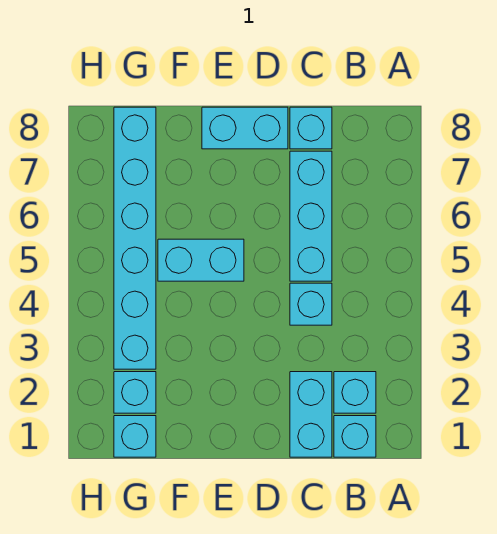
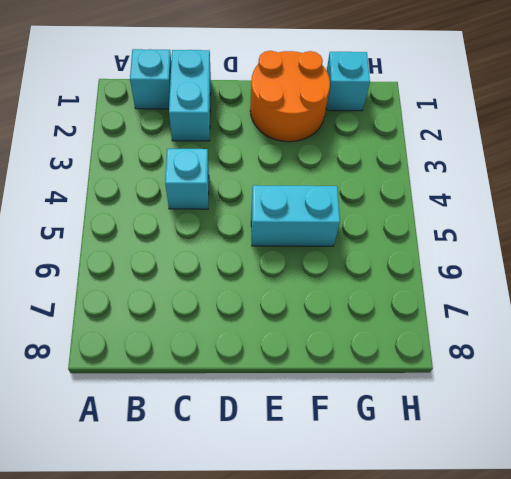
orange round brick E1:F2 level 1 -> none
none -> cyan brick B2 level 1
none -> cyan brick C5:C7 level 1

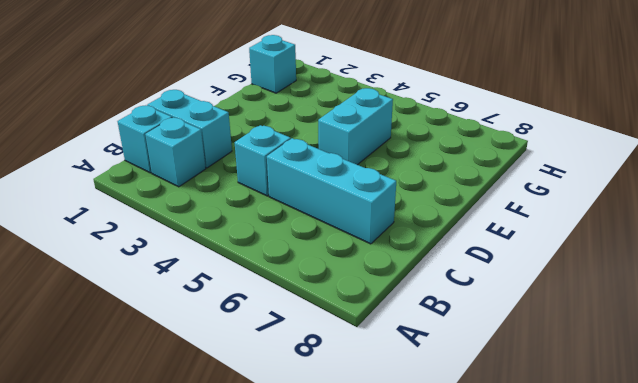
none -> cyan brick C8 level 1
none -> cyan brick D8:E8 level 1

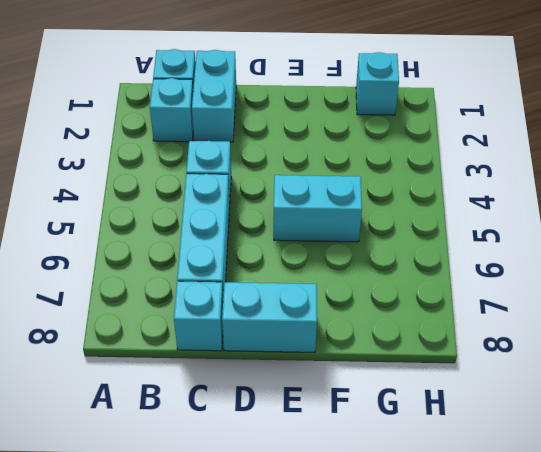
none -> cyan brick G2 level 1
none -> cyan brick G3:G8 level 1

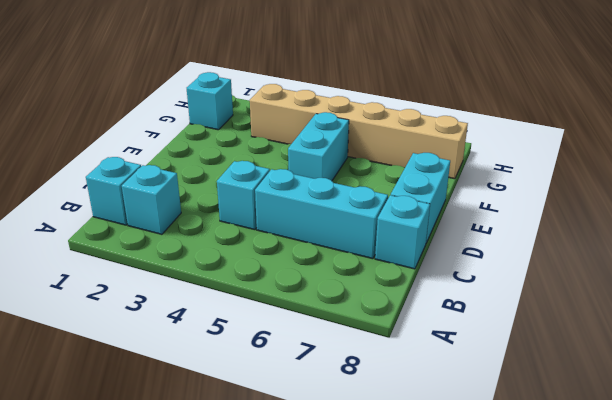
tan brick G3:G8 level 1 -> cyan brick G3:G8 level 1
none -> cyan brick C1:C2 level 1
none -> cyan brick G2 level 1

